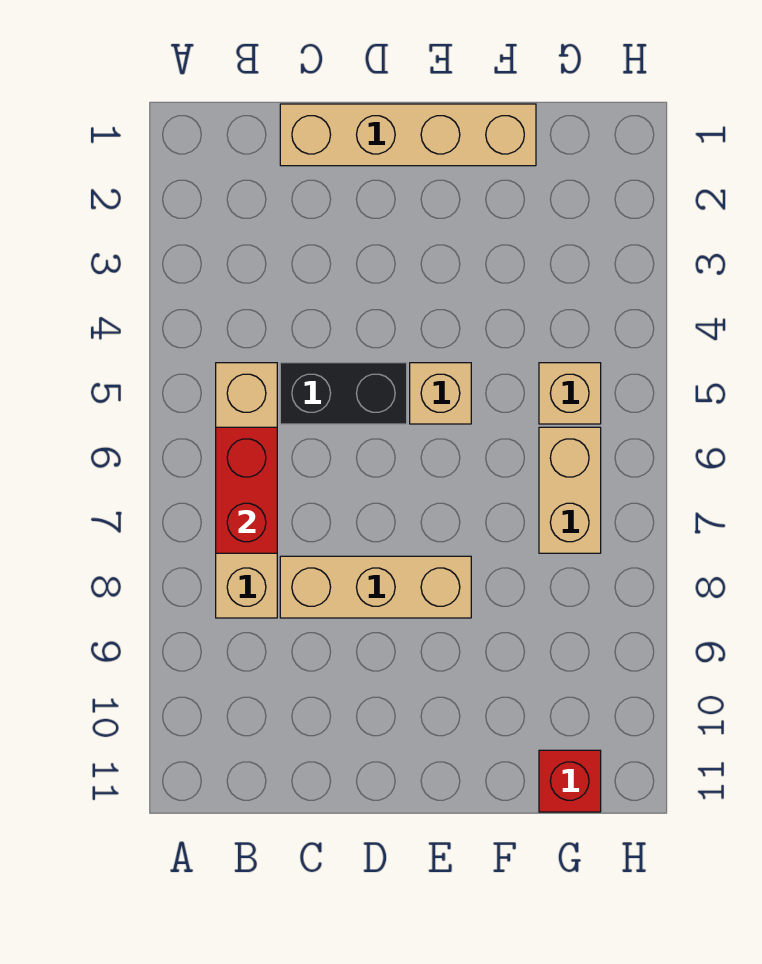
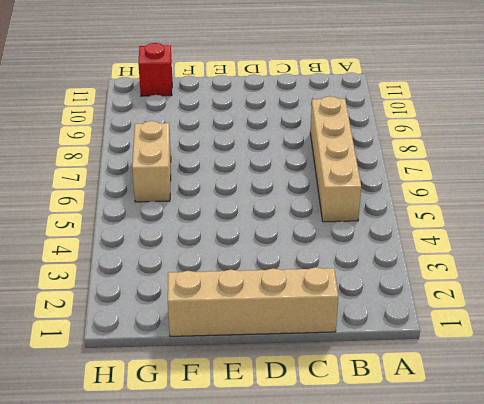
none -> black brick C5:D5 level 1
none -> tan brick C8:E8 level 1

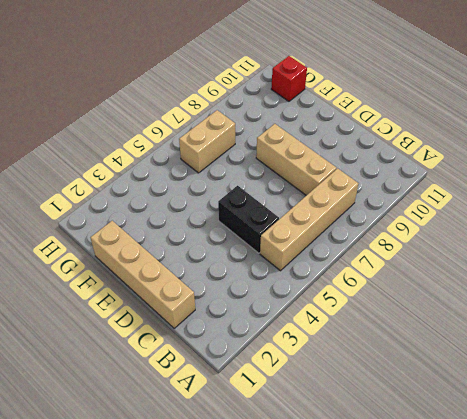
none -> tan brick E5 level 1
none -> tan brick G5 level 1

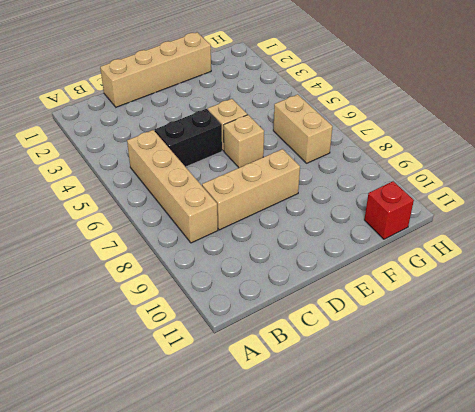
tan brick E6 level 1 -> tan brick G5 level 1
none -> red brick B6:B7 level 2

